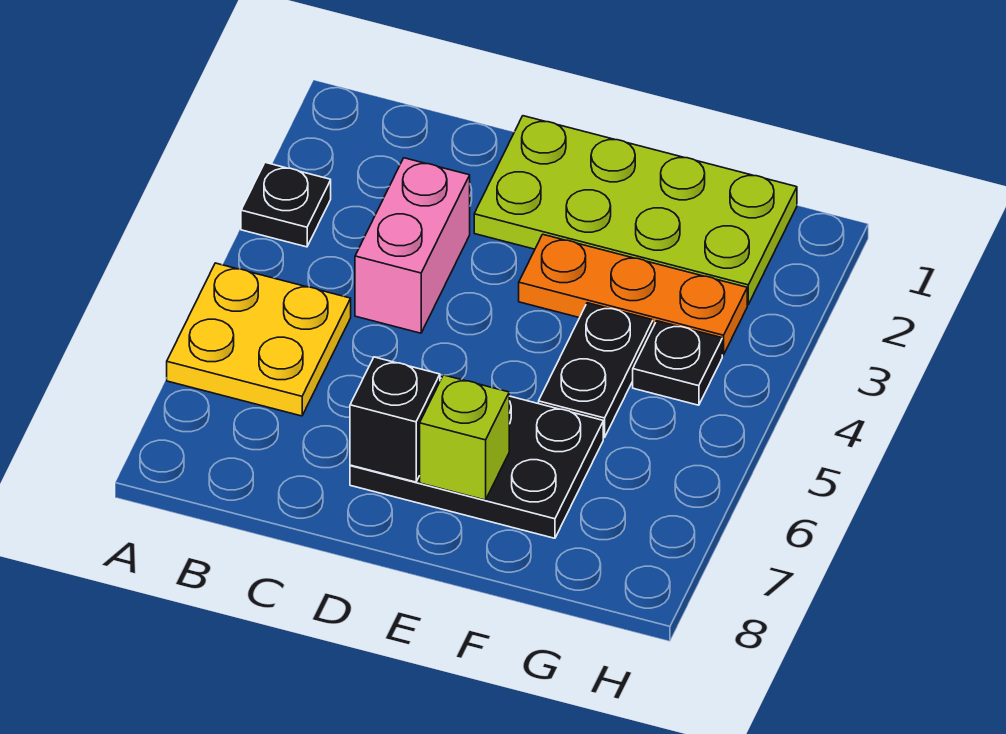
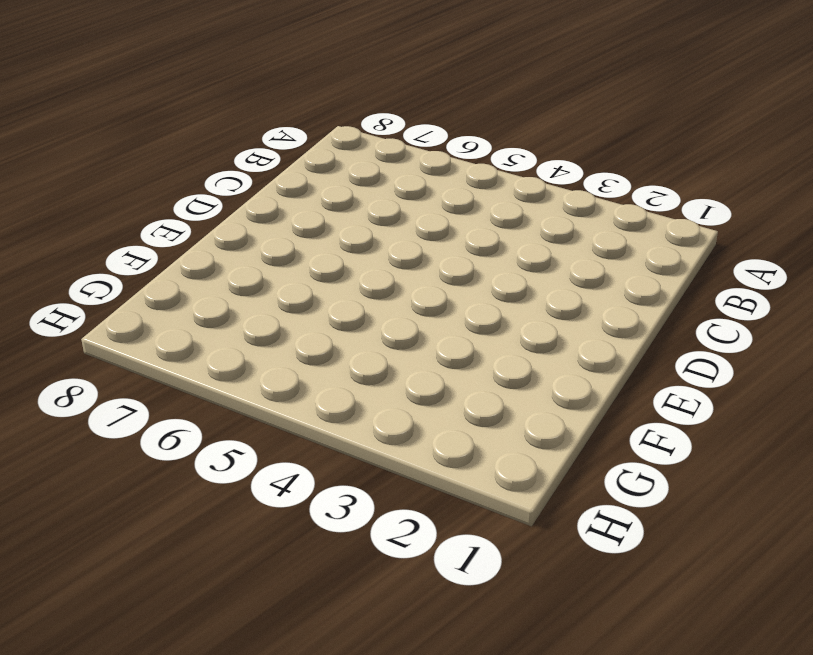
none -> black plate A3 level 1
none -> yellow plate A5:B6 level 1

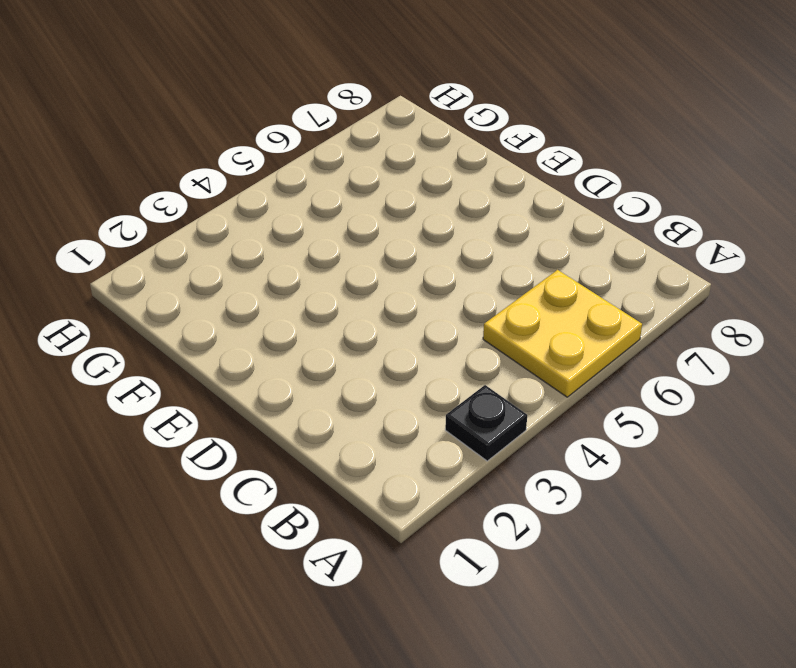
none -> pink brick C3:C4 level 1
none -> lime plate D1:G2 level 1

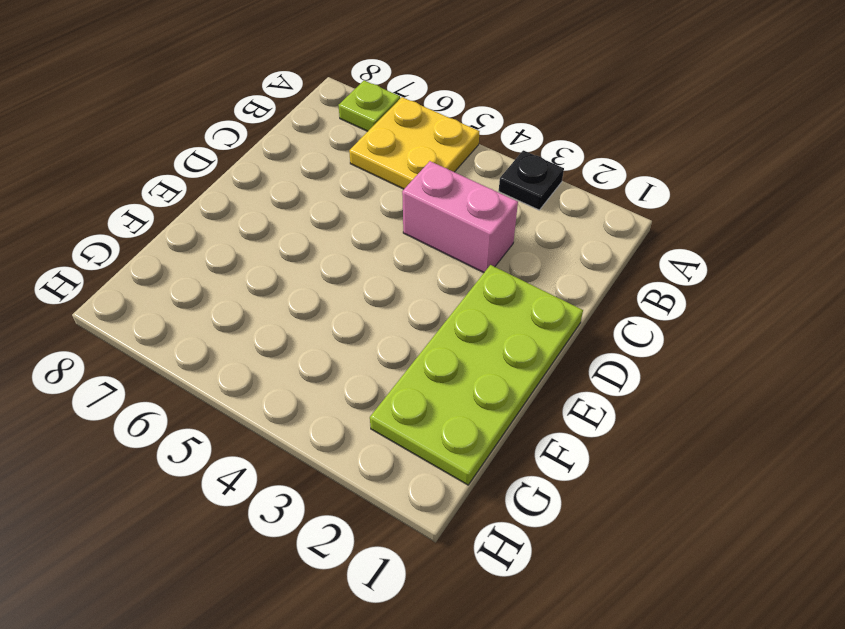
lime plate A7 level 1 -> none
none -> black plate D6:F7 level 1
none -> orange plate E3:G3 level 1

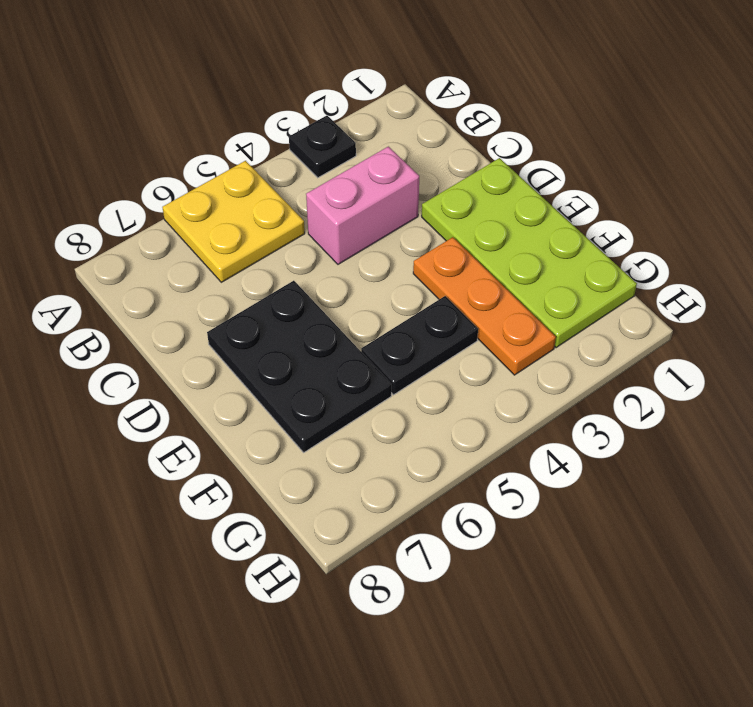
none -> black plate G4 level 1
none -> black brick D7 level 2

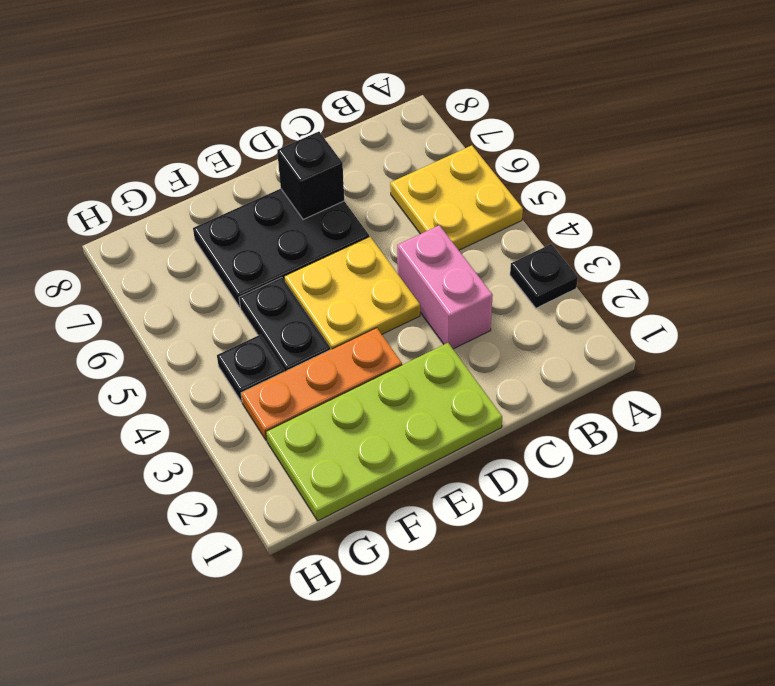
yellow plate D4:E5 level 1 -> none
none -> lime brick E7 level 2

